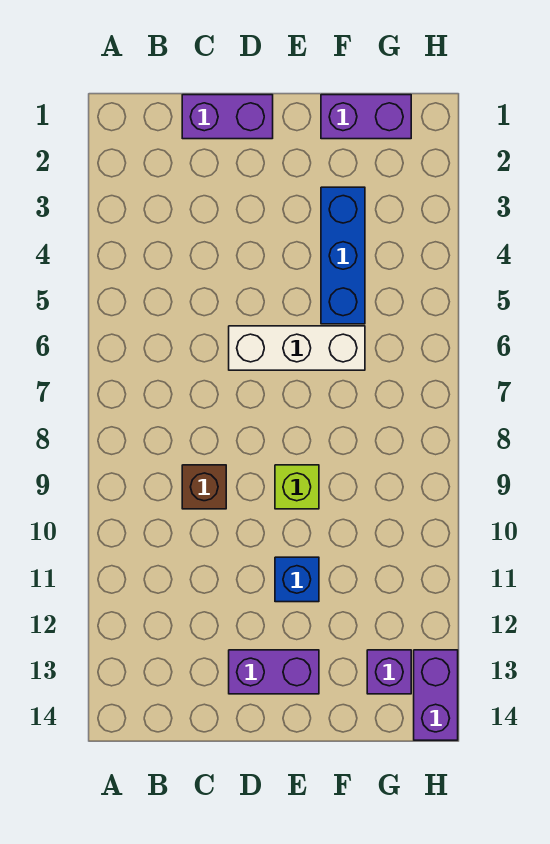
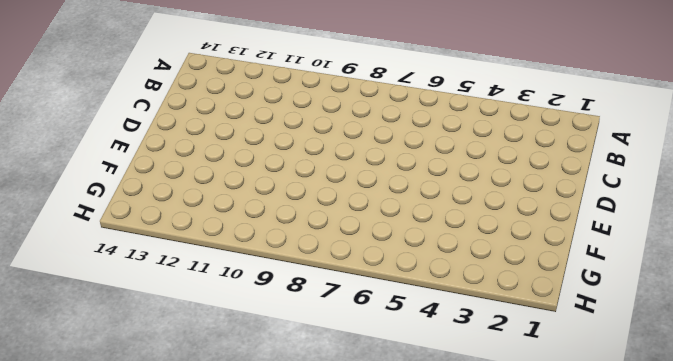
none -> purple brick C1:D1 level 1
none -> brown brick C9 level 1

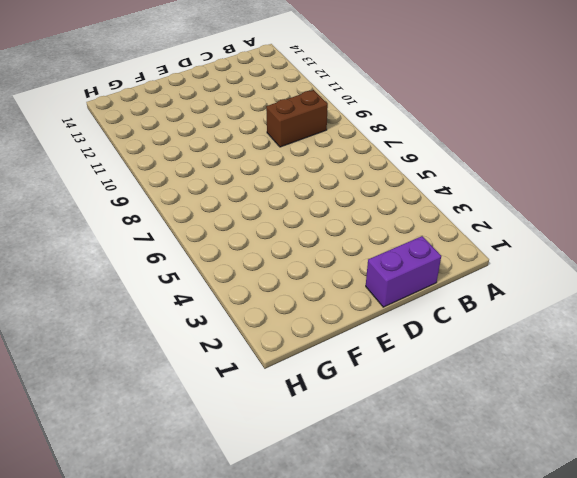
brown brick B9:C9 level 1 -> brown brick C9 level 1
none -> white brick D6:F6 level 1
none -> purple brick D13:E13 level 1

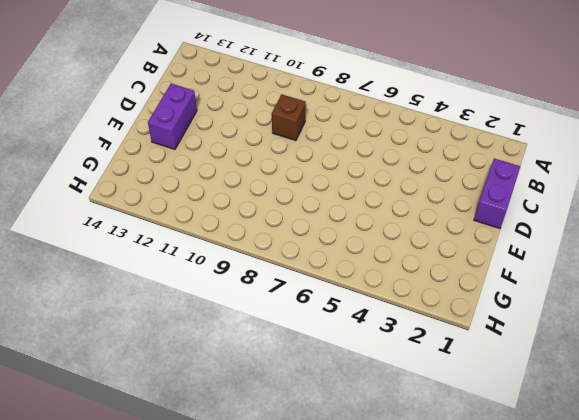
none -> white brick D6:F6 level 1
none -> lime brick E9 level 1

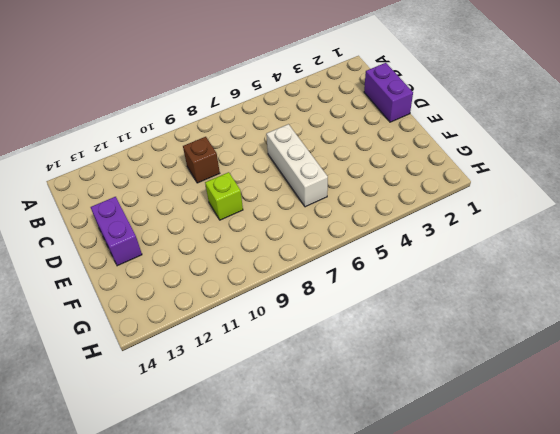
none -> blue brick E11 level 1
none -> purple brick F1:G1 level 1

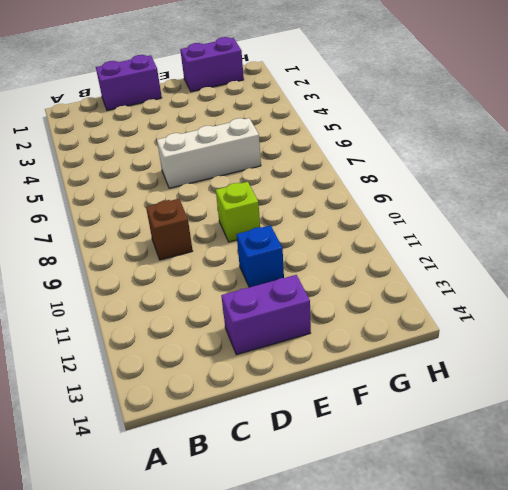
none -> blue brick F3:F5 level 1
none -> purple brick G13 level 1

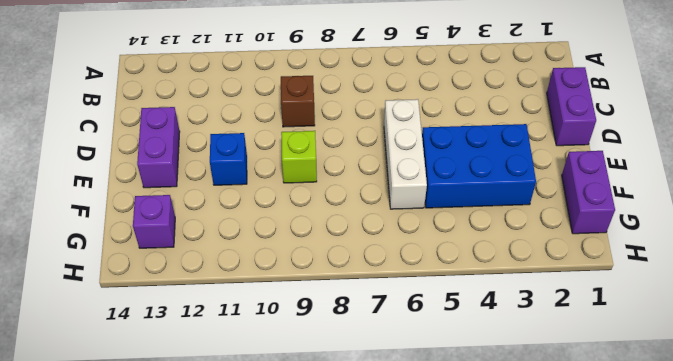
blue brick E3:F5 level 1 -> blue brick F3:F5 level 1
none -> purple brick H13:H14 level 1

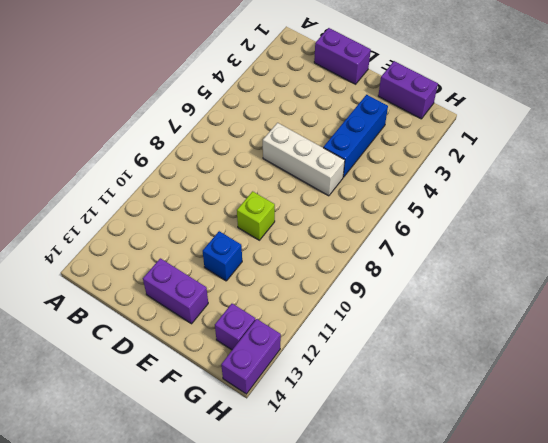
none -> brown brick C9 level 1

